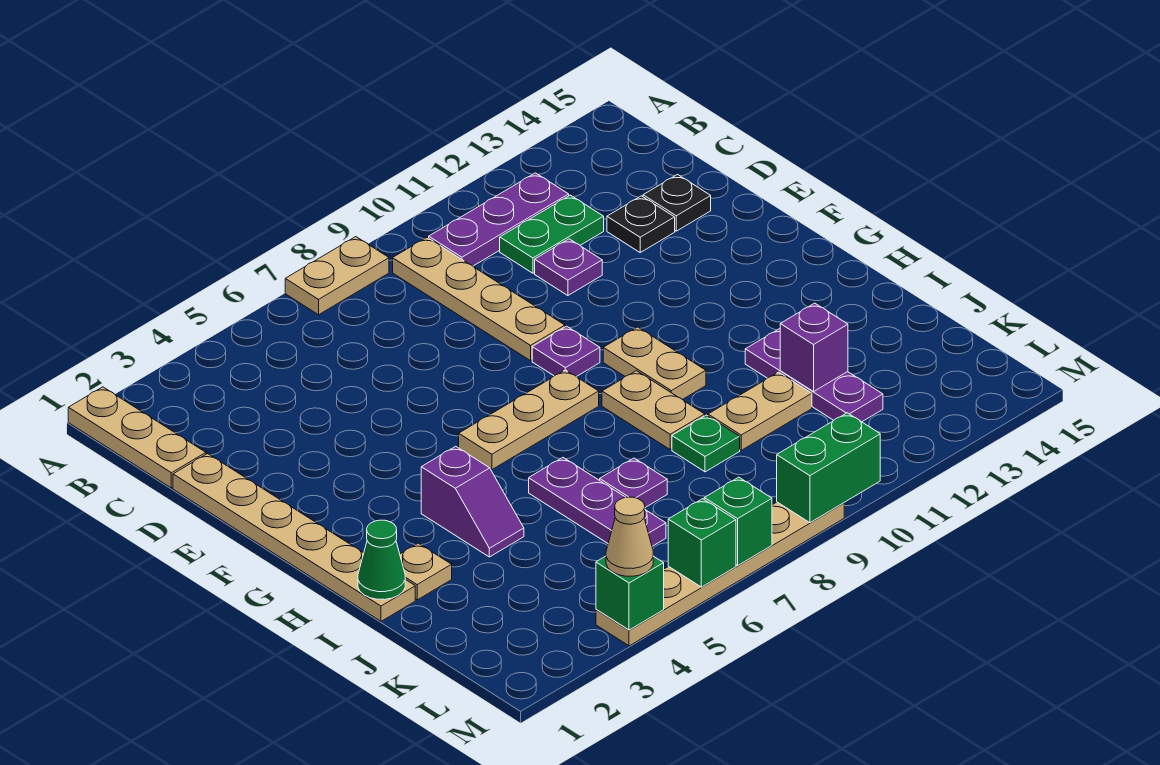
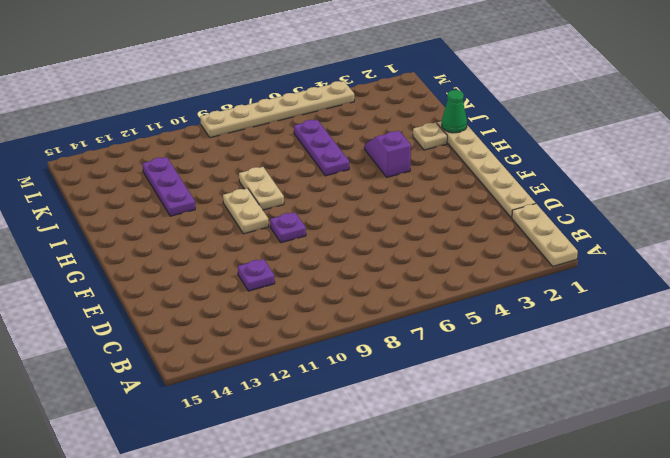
none -> tan plate A7:A8 level 1
none -> tan plate B9:E9 level 1
none -> purple plate B10:B12 level 1

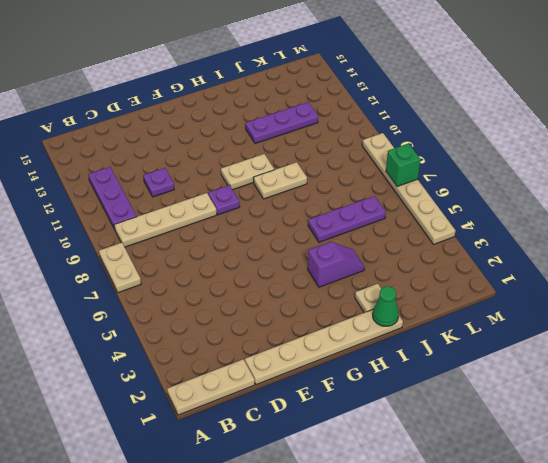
none -> green plate C11:C12 level 1
none -> black plate D13 level 1
none -> black plate D14 level 1

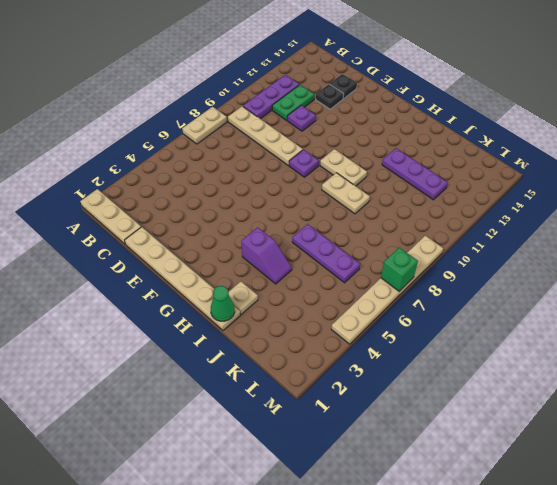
none -> tan plate G6:G8 level 1
none -> purple plate J7 level 1
none -> green plate J9 level 1

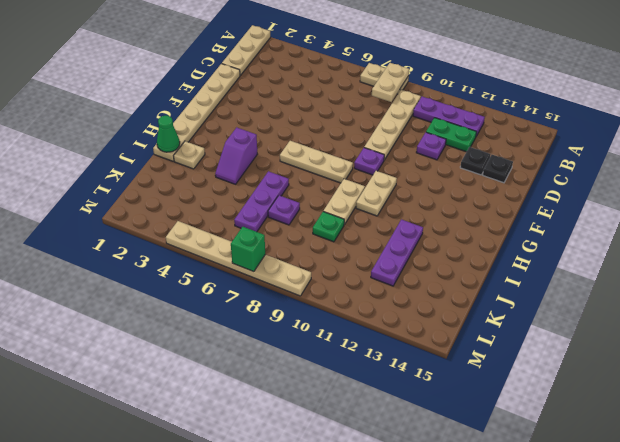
tan plate A8:B8 level 2 -> tan plate J10:J11 level 1
none -> purple brick J12 level 2
none -> green brick M4 level 2
none -> green brick M6 level 2

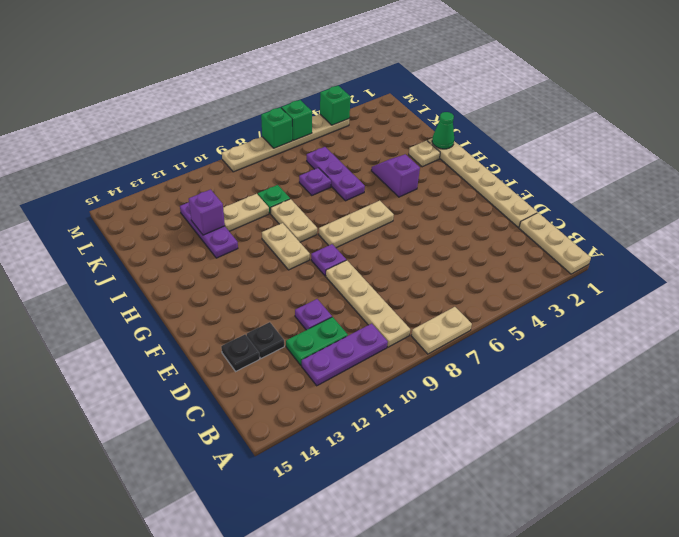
none -> green brick M9:M10 level 2
none -> tan cone M4 level 3

